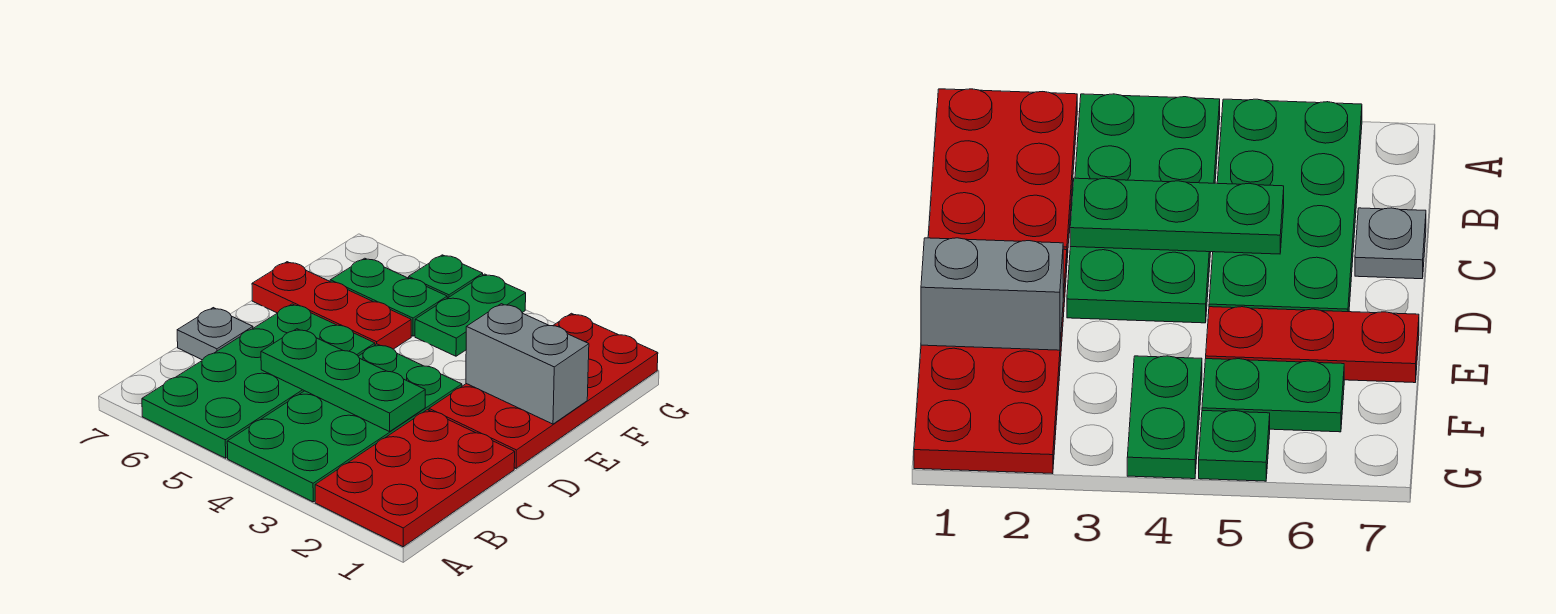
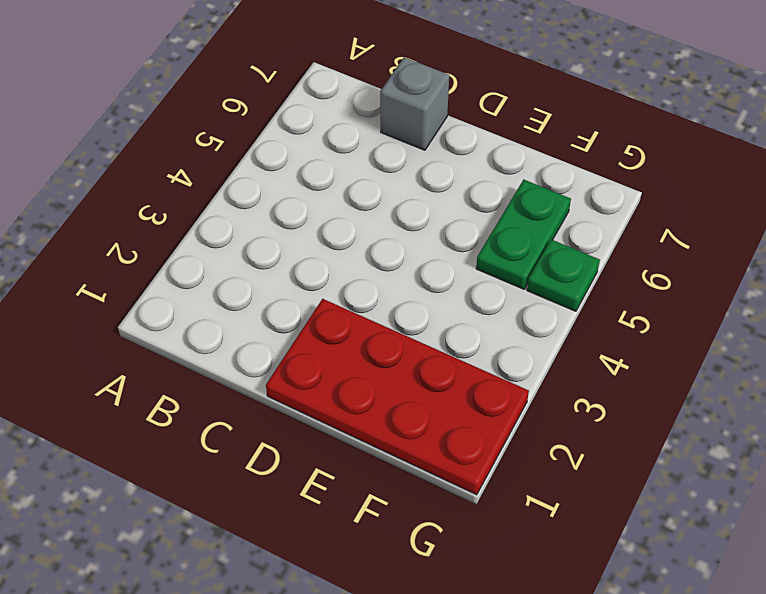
grey brick C7 level 1 -> grey plate C7 level 1
none -> red plate A1:C2 level 1
none -> green plate A3:D4 level 1

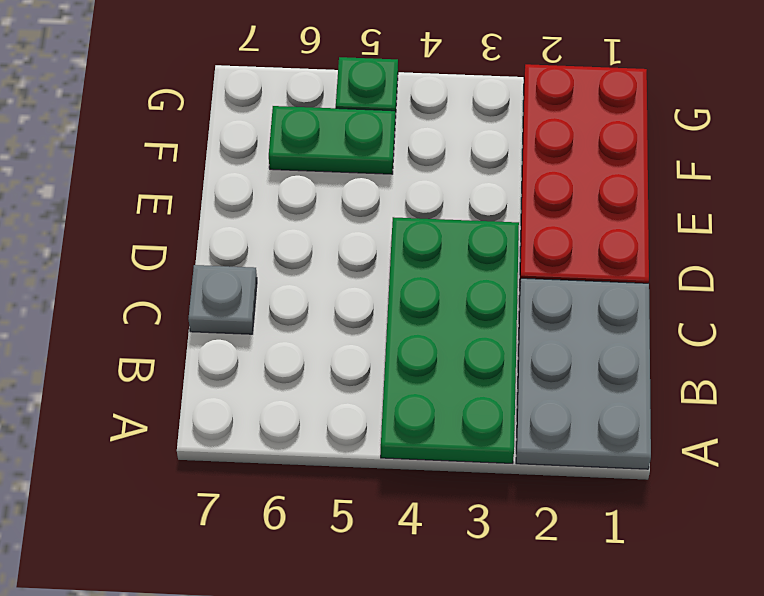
grey plate A1:C2 level 1 -> red plate A1:C2 level 1
none -> green plate A5:D6 level 1
none -> red plate E5:E7 level 1

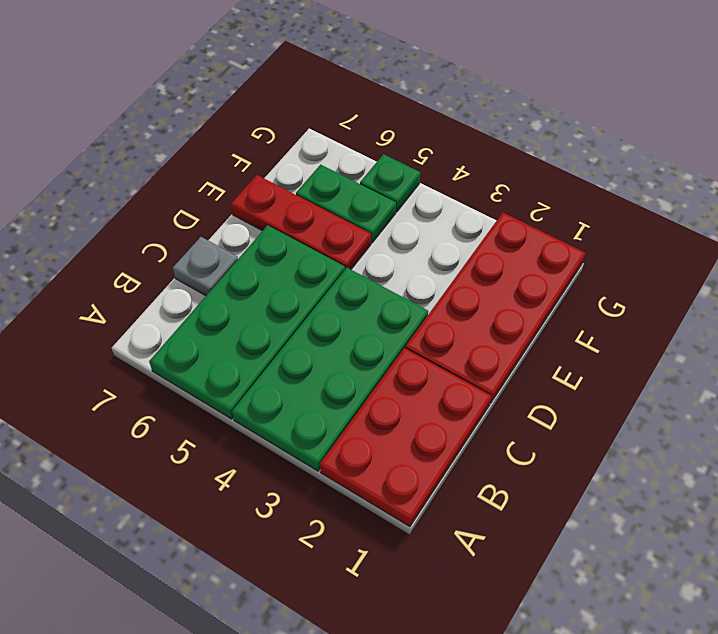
none -> green plate F4:G4 level 1
none -> green plate C3:C5 level 2

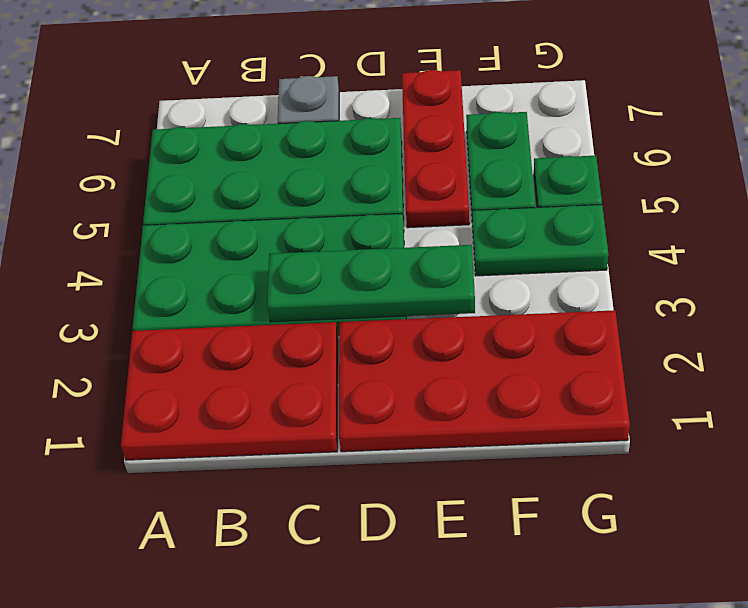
green plate C3:E3 level 2 -> green plate C3:C5 level 2
none -> grey brick E1:E2 level 2

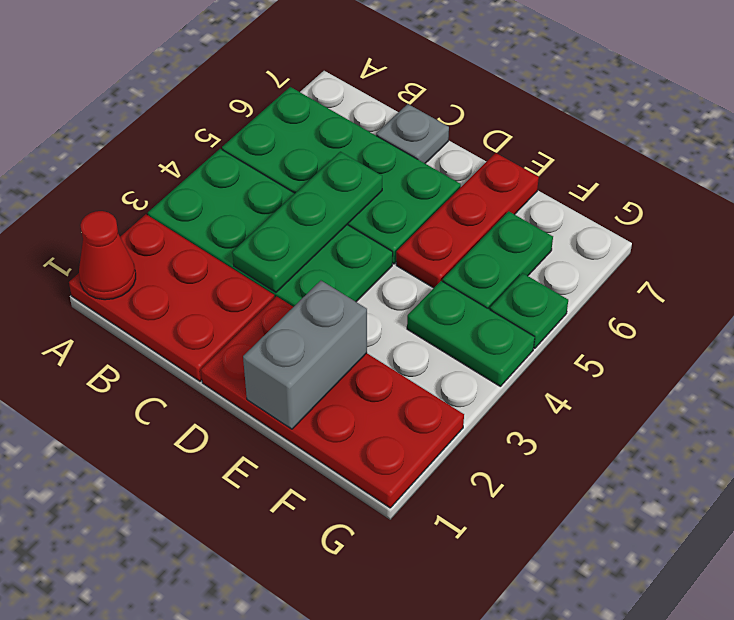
red cone A1 level 2 -> none

